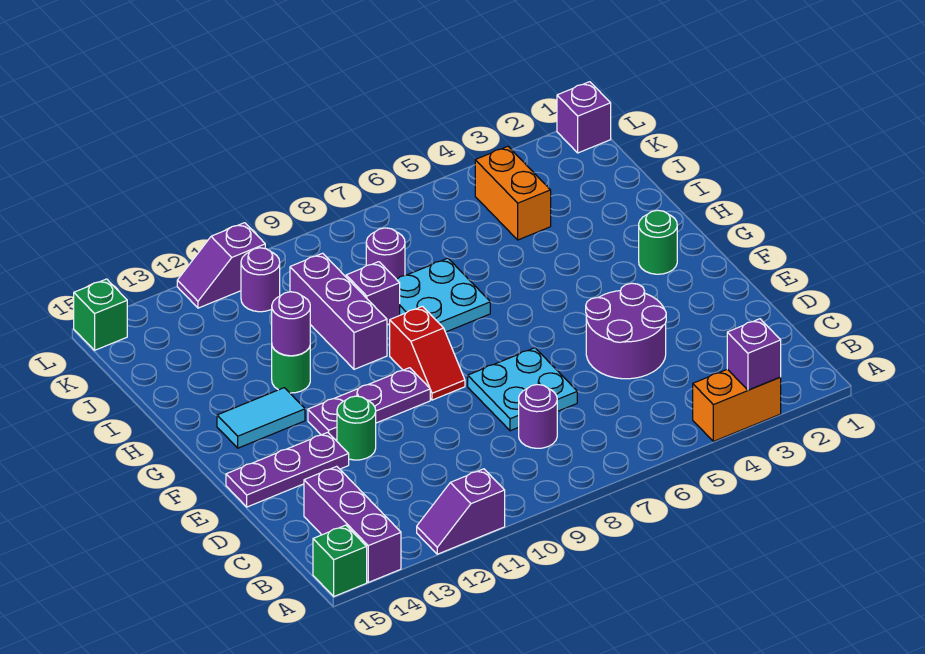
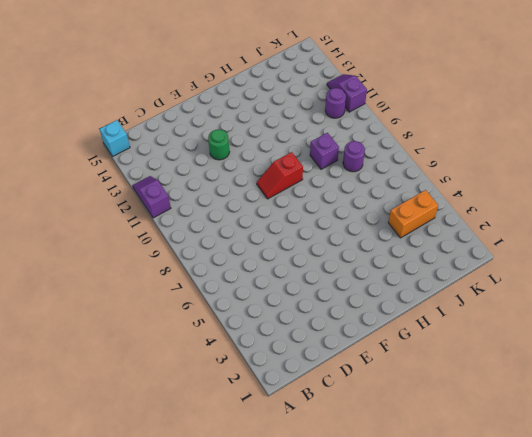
cyan brick A15 level 1 -> green brick A15 level 1
none -> orange brick A3:A4 level 1
none -> purple brick A14:C14 level 1
none -> purple round brick C8 level 1

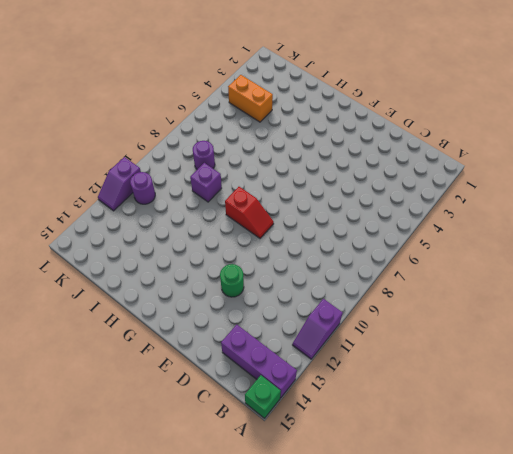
none -> orange brick A3:A4 level 1
none -> purple round brick C8 level 1
none -> purple round brick D4:E5 level 1

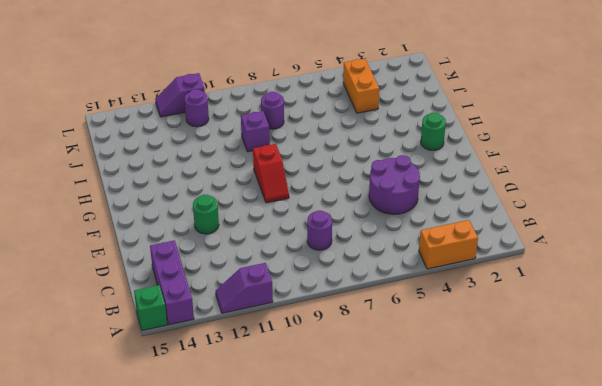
none -> cyan plate D7:E8 level 1
none -> purple plate E13:E15 level 1
none -> purple plate F10:F12 level 1

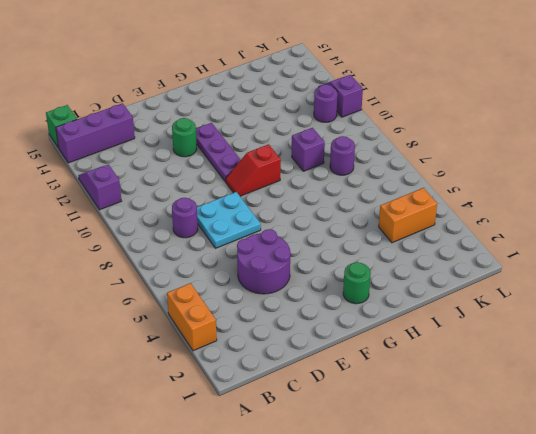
none -> purple plate E13:E15 level 1
none -> cyan tile G13:G14 level 1
none -> cyan plate H7:I8 level 1

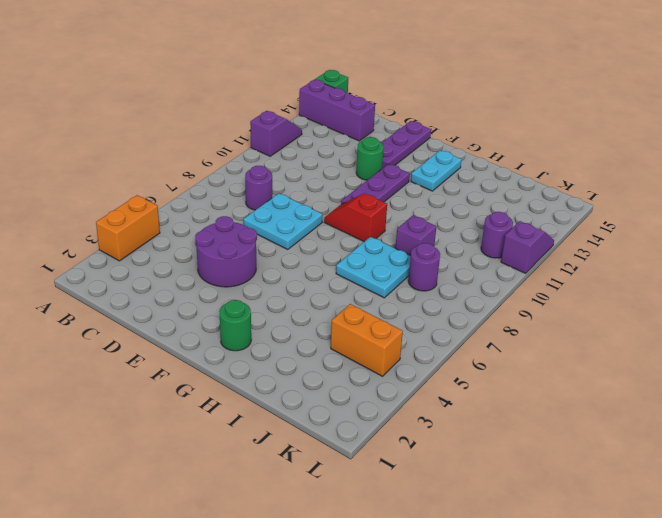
cyan plate G13:G14 level 1 -> cyan tile G13:G14 level 1
none -> purple brick H10:J10 level 1
none -> green round brick H12 level 1
none -> purple brick L1 level 1

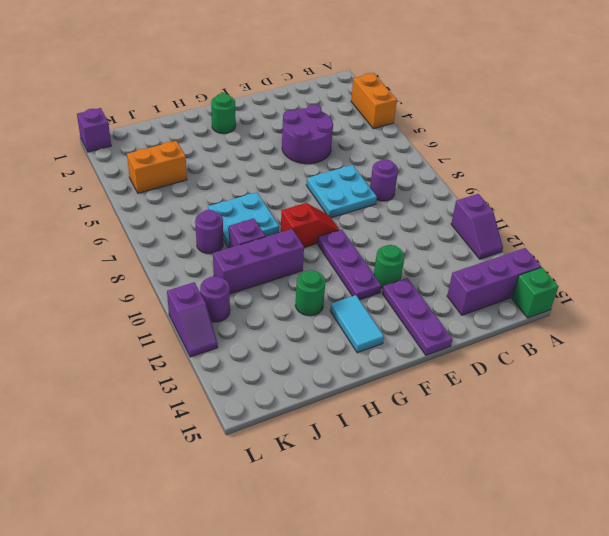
none -> green brick L15 level 1
none -> purple brick A3 level 2
none -> purple round brick H12 level 2

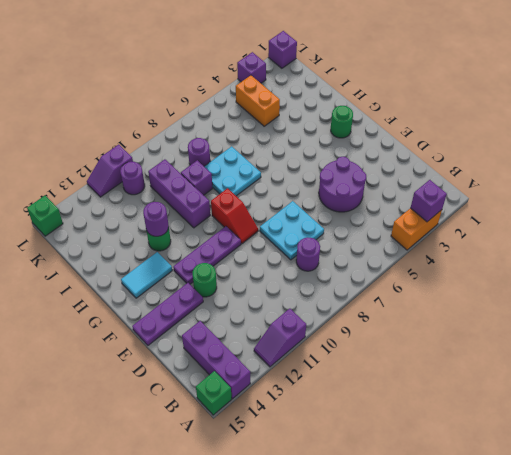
purple brick L3 level 1 -> none

